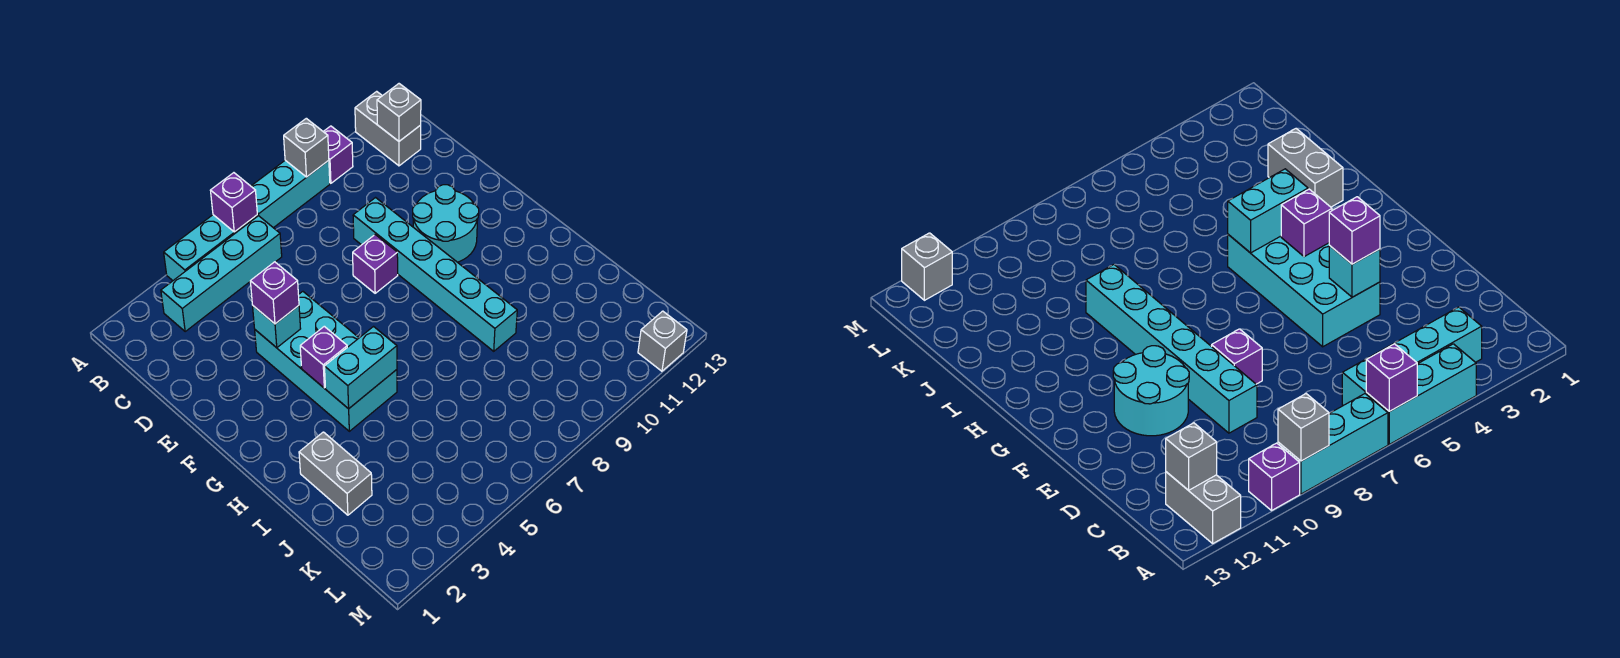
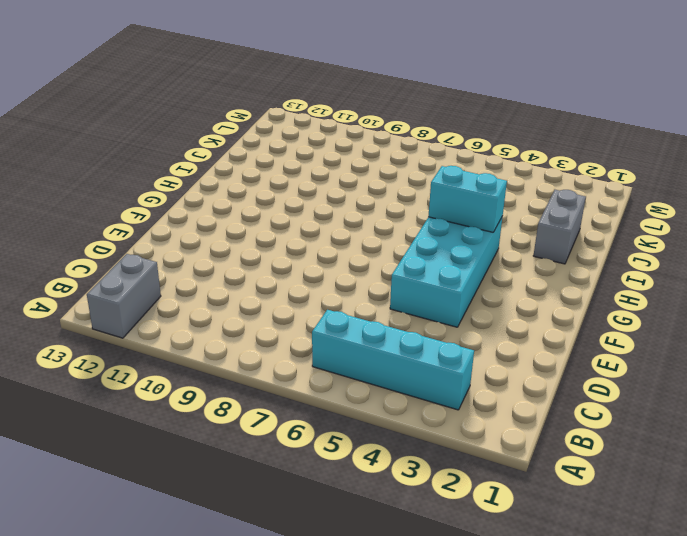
none -> cyan brick A4:A6 level 1
none -> cyan brick A7:A9 level 1
none -> purple brick A10 level 1

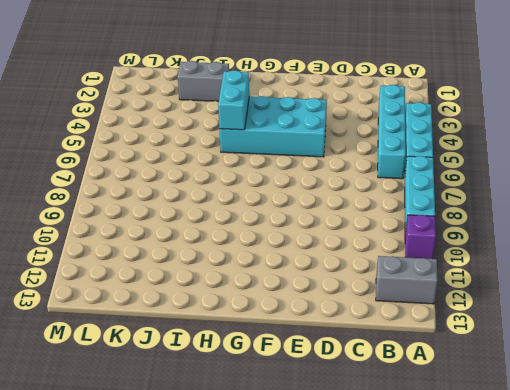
none -> cyan brick D9:I9 level 1
none -> purple brick E8 level 1
none -> cyan round brick E10:F11 level 1

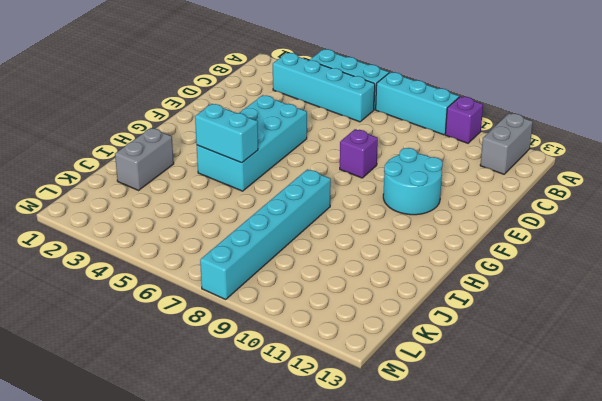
cyan brick H8:M8 level 1 -> cyan brick D9:I9 level 1
none -> grey brick M12 level 1
none -> purple brick A6 level 2
none -> grey brick A9 level 2

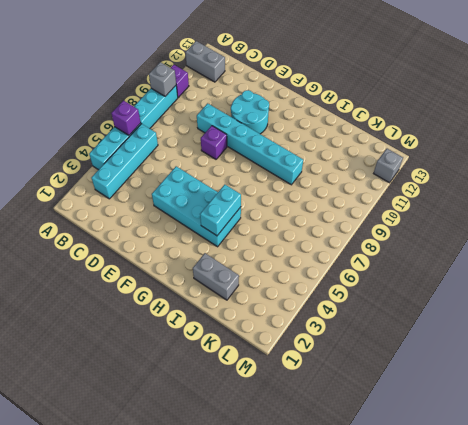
none -> grey brick B12 level 2
none -> cyan brick E4 level 2
none -> purple brick G4 level 2

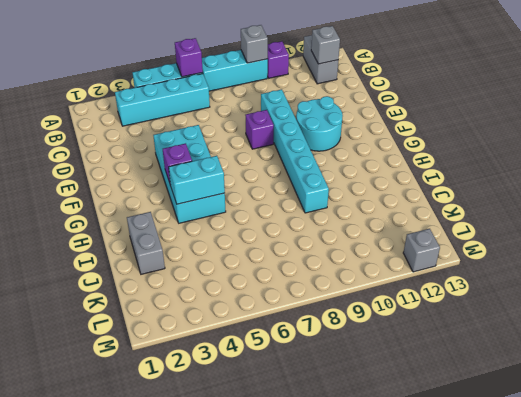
none -> cyan brick E4 level 2
none -> purple brick E4 level 3

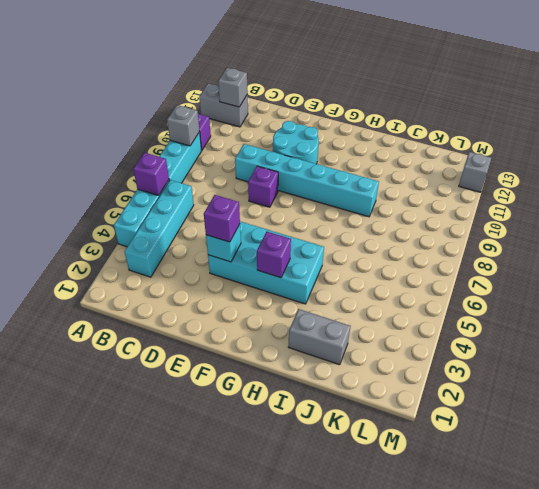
none -> cyan brick H4:H5 level 2

